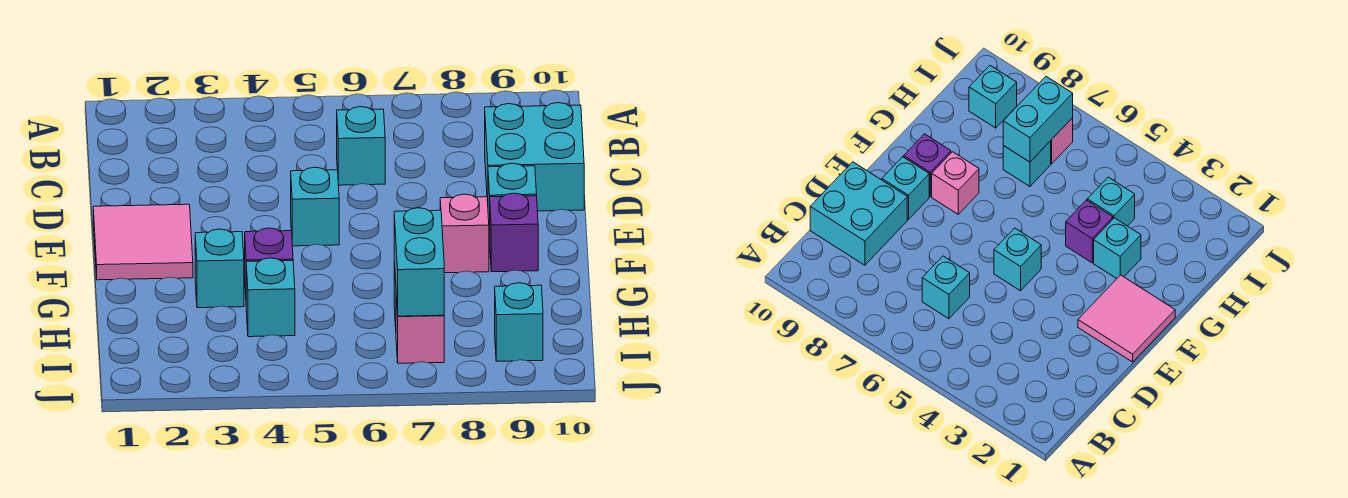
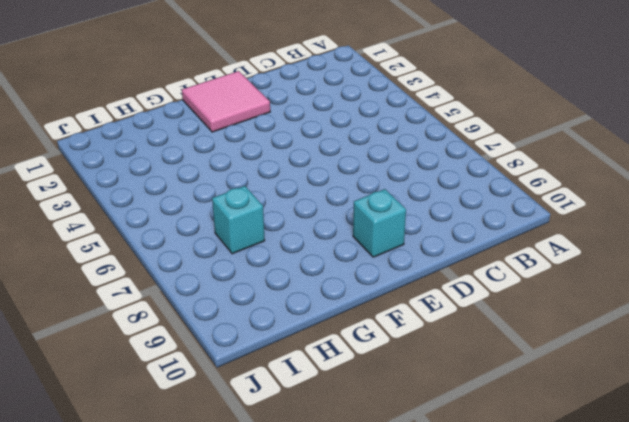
none -> cyan brick C6 level 1
none -> cyan brick C9:D10 level 1
none -> cyan brick E5 level 1

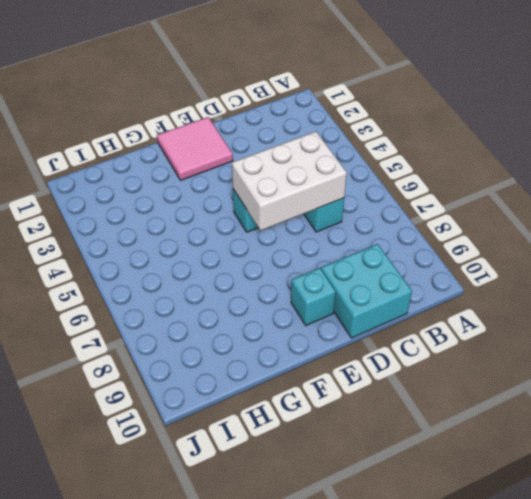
white brick C5:E6 level 2 -> none
none -> pink brick F8 level 1
none -> purple brick F9 level 1
none -> cyan brick G3 level 1

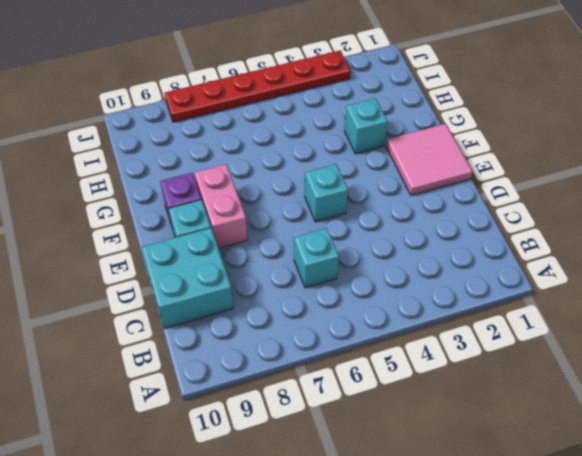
pink brick E8:F8 level 1 -> pink brick F8 level 1
red plate J3:J8 level 1 -> none
none -> purple brick G4 level 1
none -> cyan brick H4 level 1
none -> cyan brick H7 level 1

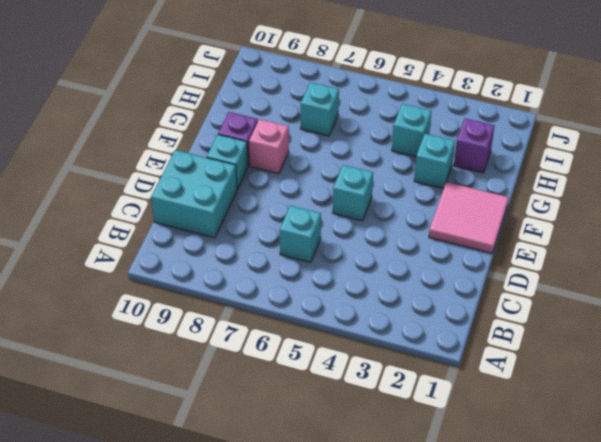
purple brick H2 level 1 -> purple brick G4 level 1
none -> pink brick I7 level 1
none -> cyan brick I9 level 1
none -> cyan brick H7:I7 level 2

